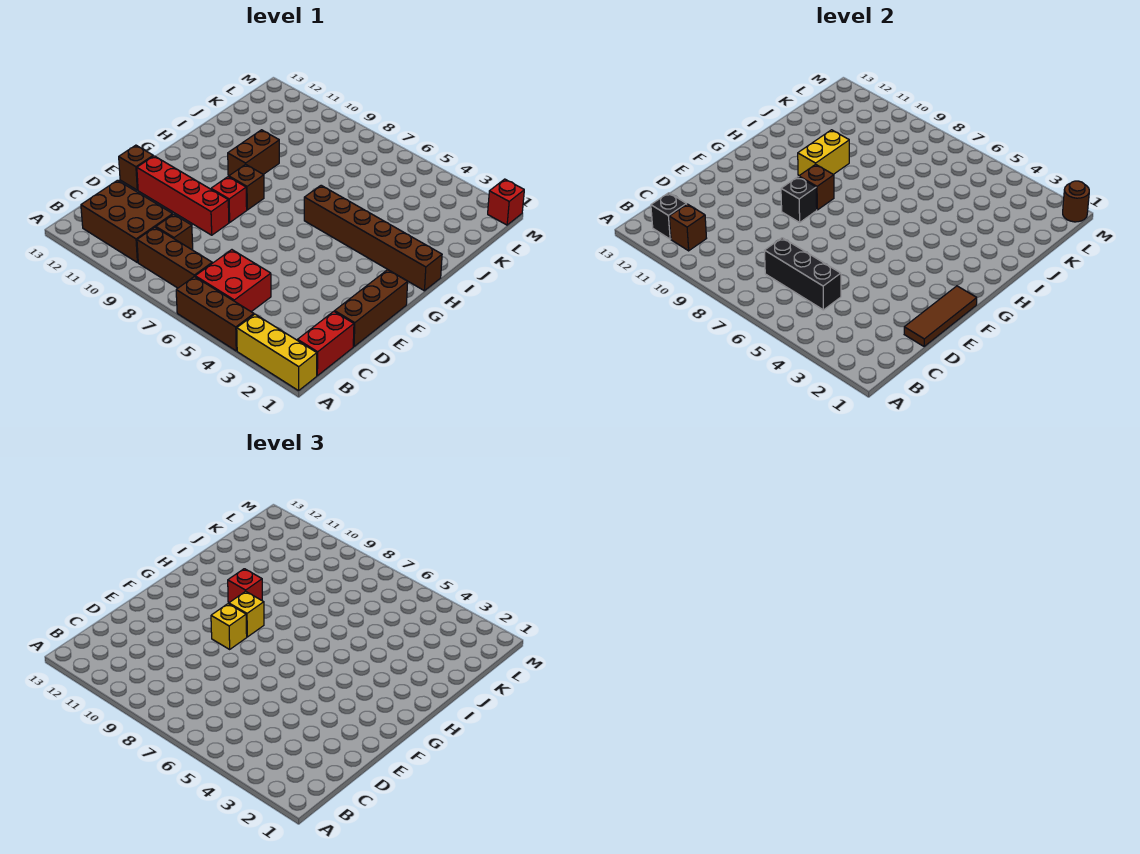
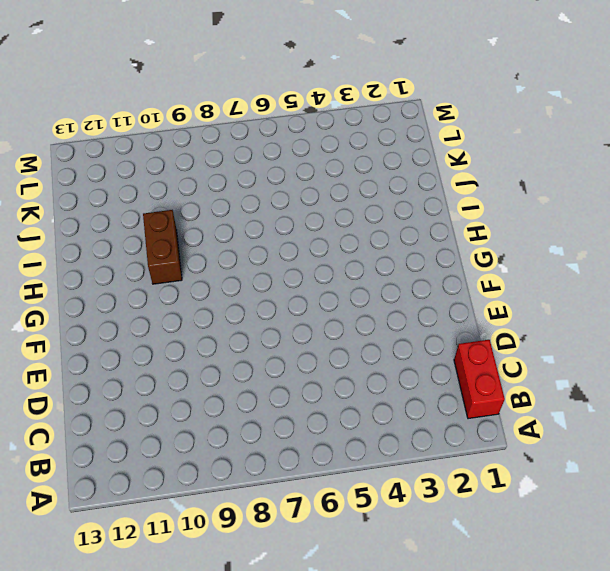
none -> yellow brick A1:A3 level 1
none -> brown brick A4:A6 level 1
none -> red brick B5:C6 level 1

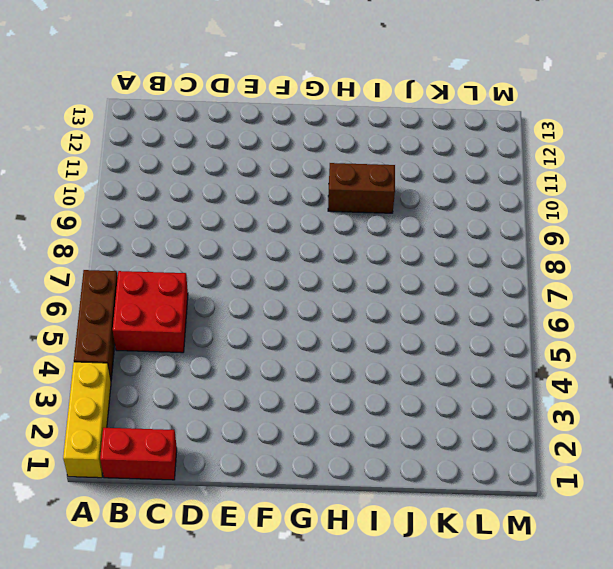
none -> brown brick B7:B9 level 1
none -> brown brick B10:C12 level 1
none -> brown brick C9 level 1

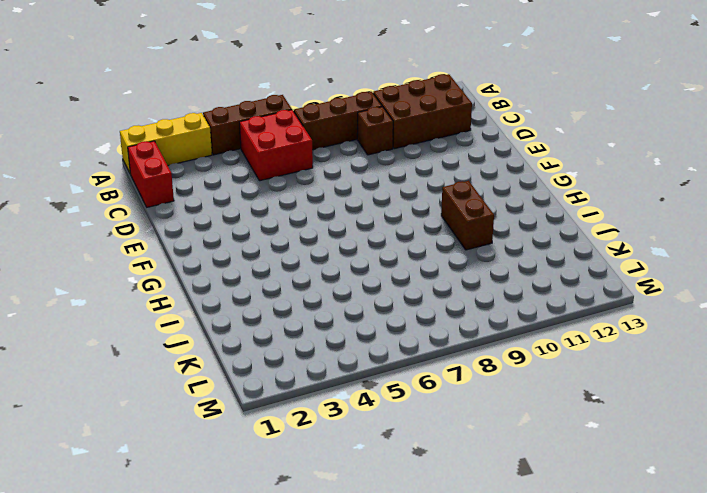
none -> brown brick D1:F1 level 1
none -> red brick E9:E12 level 1
none -> brown brick E13 level 1

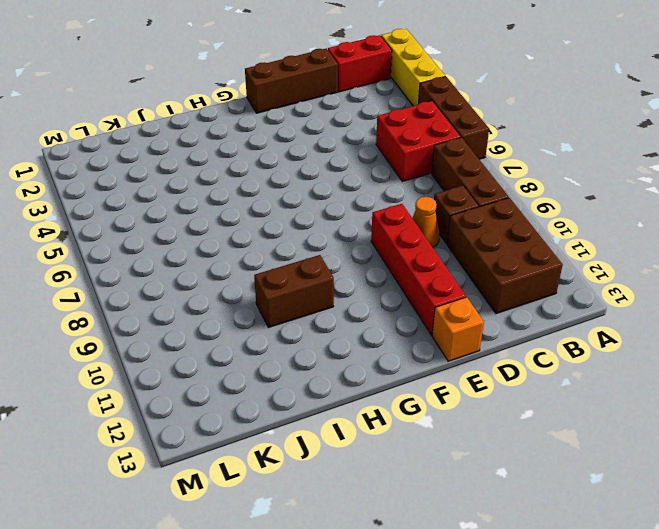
orange cone D9 level 1 -> none
orange brick E13 level 1 -> brown brick E13 level 1
none -> red brick F9 level 1
none -> brown brick G9 level 1
none -> brown brick H1:H6 level 1

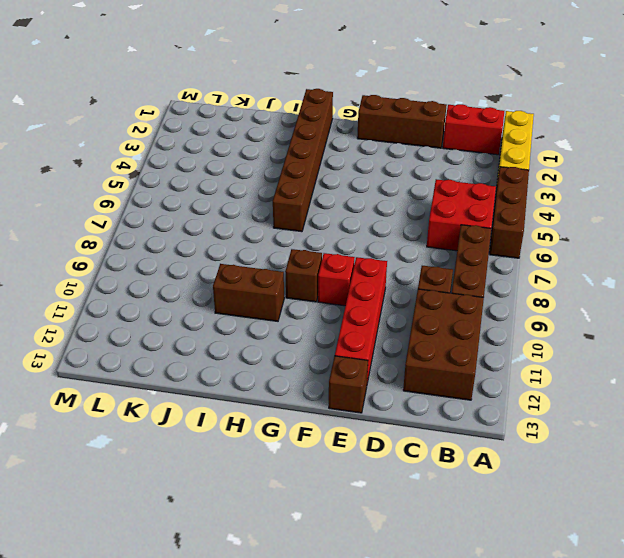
none -> red brick M1 level 1
none -> brown brick B11 level 2
none -> black brick B12 level 2

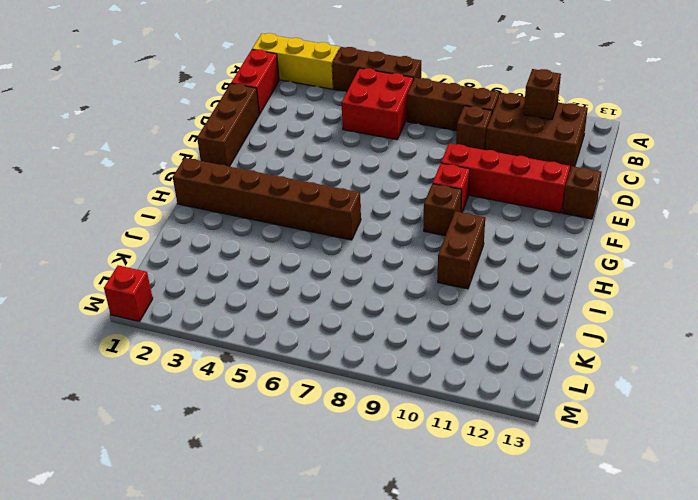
none -> black brick B12 level 2
none -> black brick C5:C7 level 2
none -> brown tile D1:F1 level 2

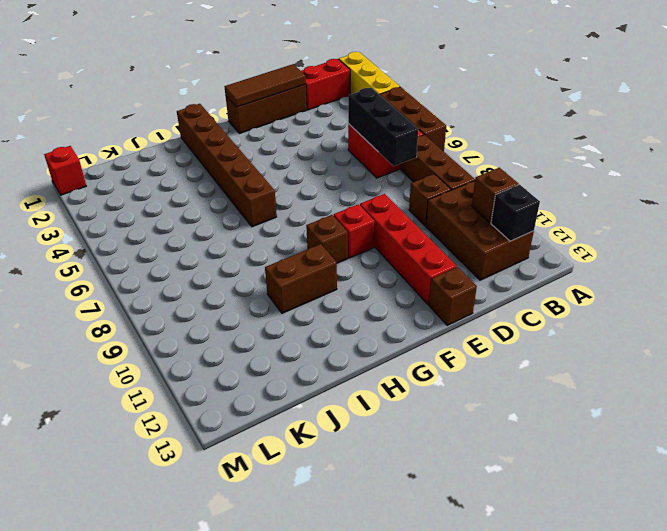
none -> black brick F9 level 2
none -> brown brick G9 level 2
none -> yellow brick H10:I10 level 2

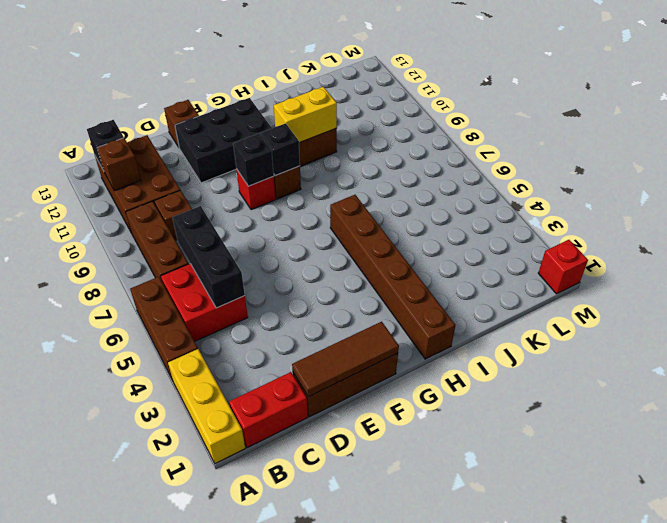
black brick E11:G12 level 1 -> red brick E9:E12 level 1
black brick G9 level 2 -> brown brick G9 level 2
none -> brown round brick M1 level 2
none -> yellow brick F9 level 3
none -> yellow brick G9 level 3

